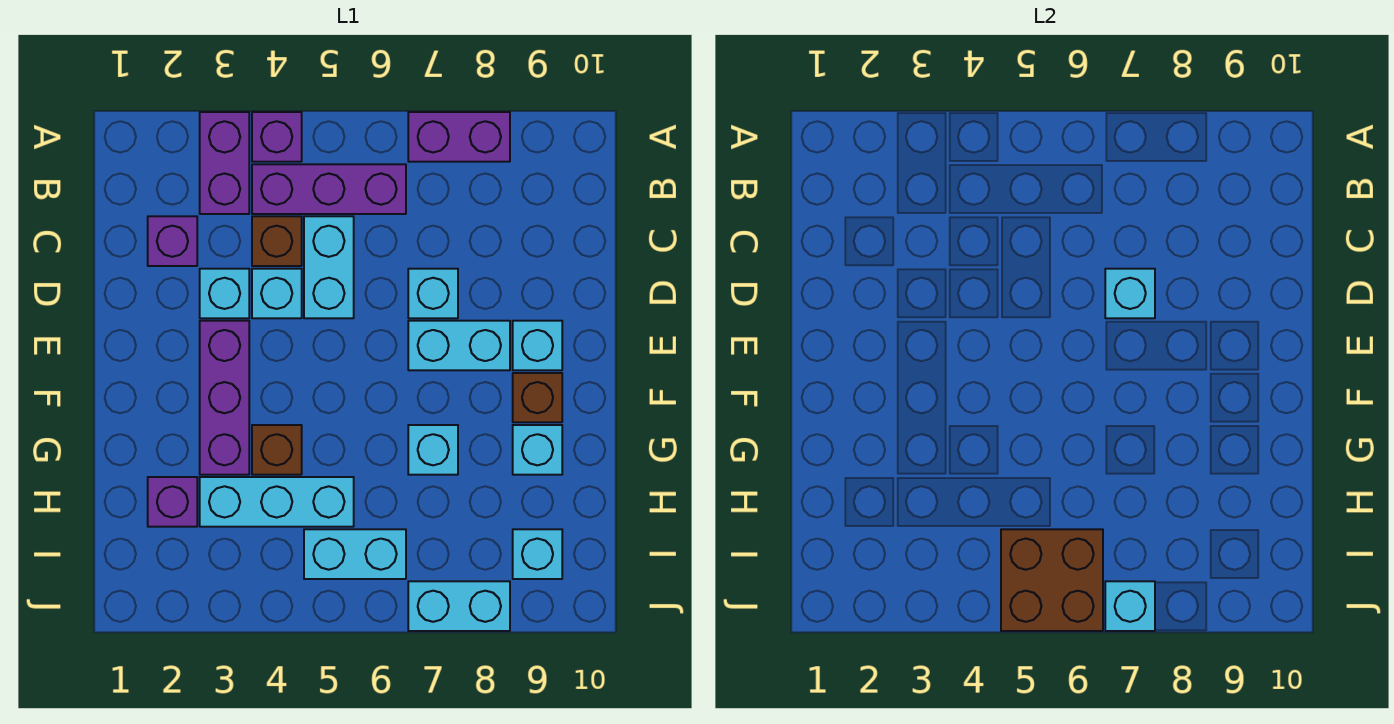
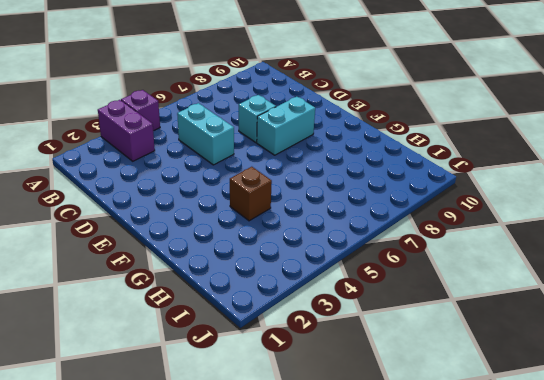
none -> purple brick A7:A8 level 1
none -> purple brick B4:B6 level 1
none -> purple brick C2 level 1

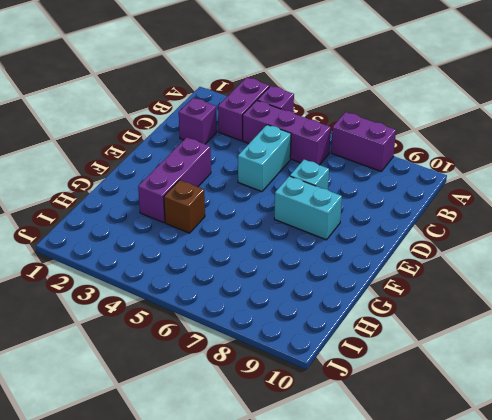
none -> brown brick C4 level 1
none -> cyan brick D3 level 1
none -> cyan brick D4 level 1

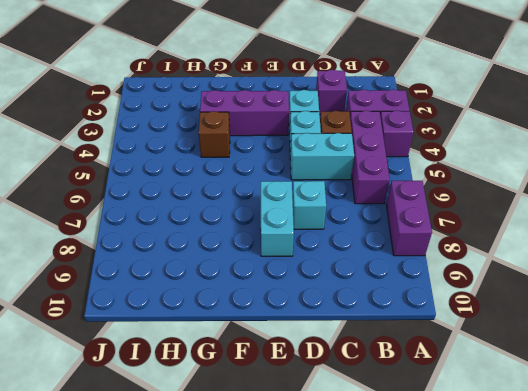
none -> cyan brick E9 level 1
none -> brown brick F9 level 1
none -> cyan brick G7 level 1

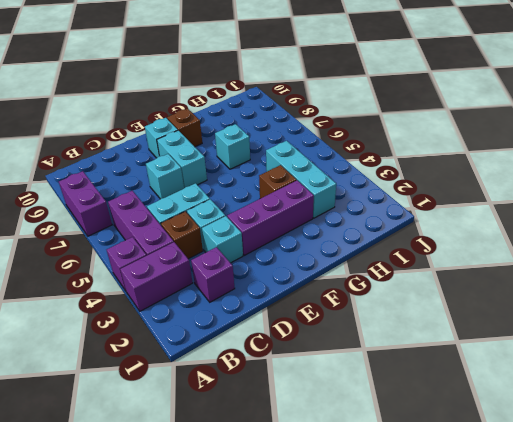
none -> cyan brick G9 level 1
none -> purple brick H2 level 1
none -> cyan brick I5:I6 level 1

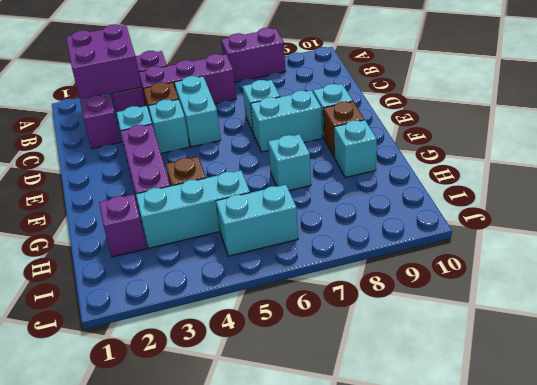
purple brick A2:B3 level 2 -> none
none -> cyan brick I9 level 1
none -> cyan brick J7:J8 level 1
none -> cyan brick D7 level 2

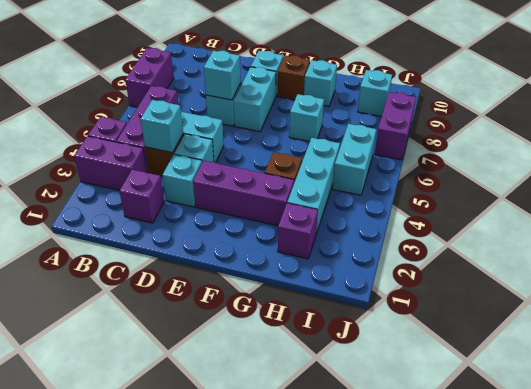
cyan brick C4 level 2 -> cyan brick J7 level 2
purple brick J7:J8 level 1 -> cyan brick J7:J8 level 1
none -> brown brick I5:J6 level 2

